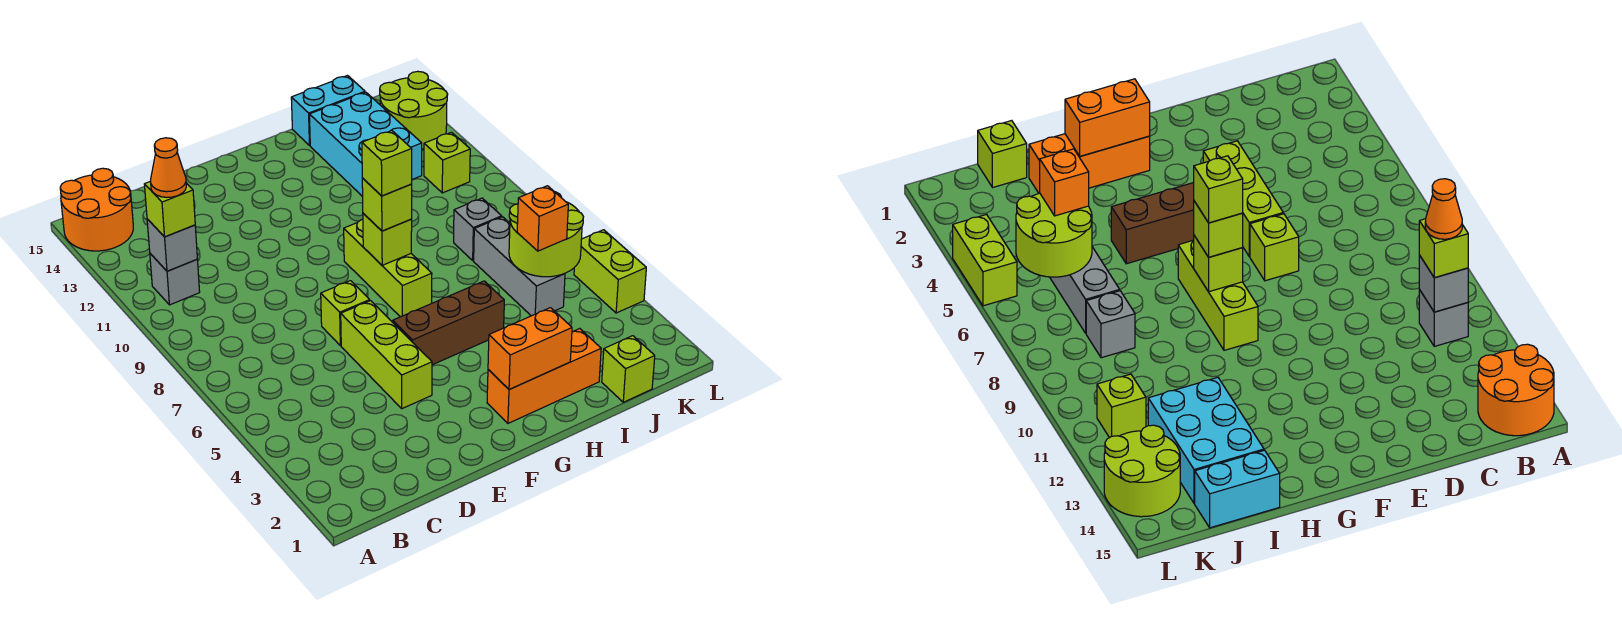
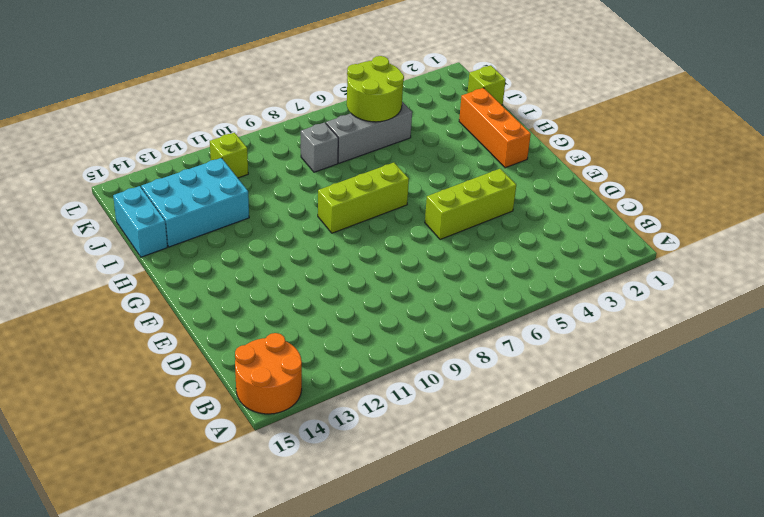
none -> grey brick B11 level 1
none -> lime brick E7 level 1
none -> brown brick F5:H5 level 1

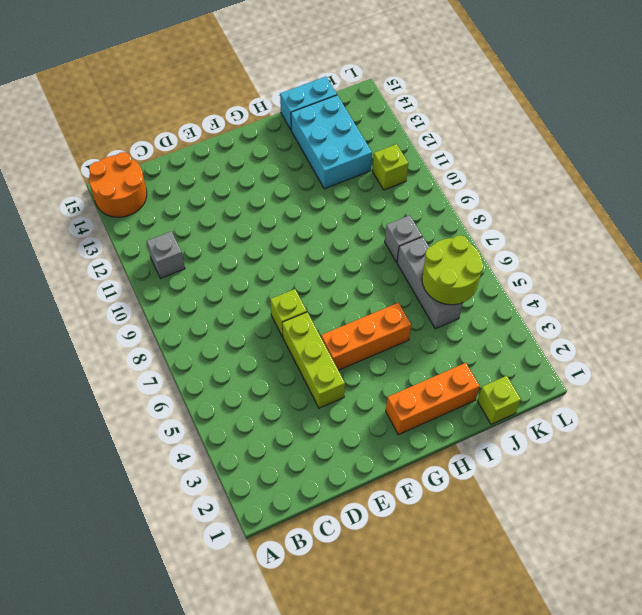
orange brick F5:H5 level 1 -> brown brick F5:H5 level 1
none -> lime brick G7:G9 level 1
none -> lime round brick K13:L14 level 1
none -> lime brick L4:L5 level 1

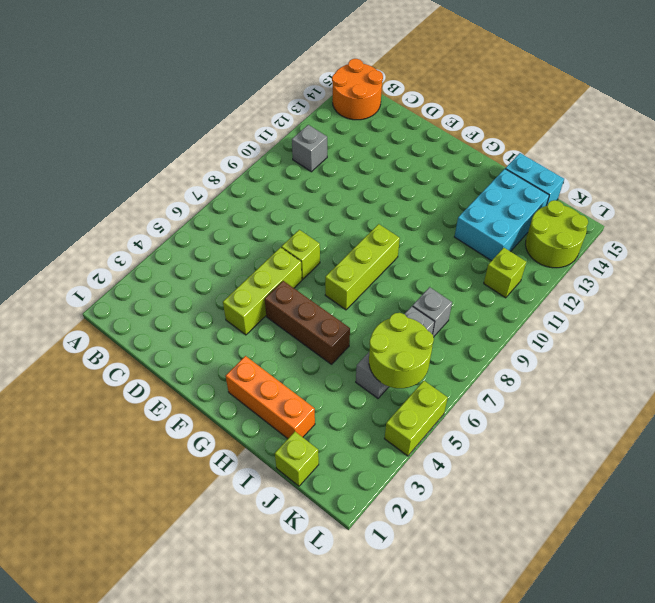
none -> grey brick B11 level 2
none -> orange brick G2:H2 level 2
none -> lime brick G8 level 2

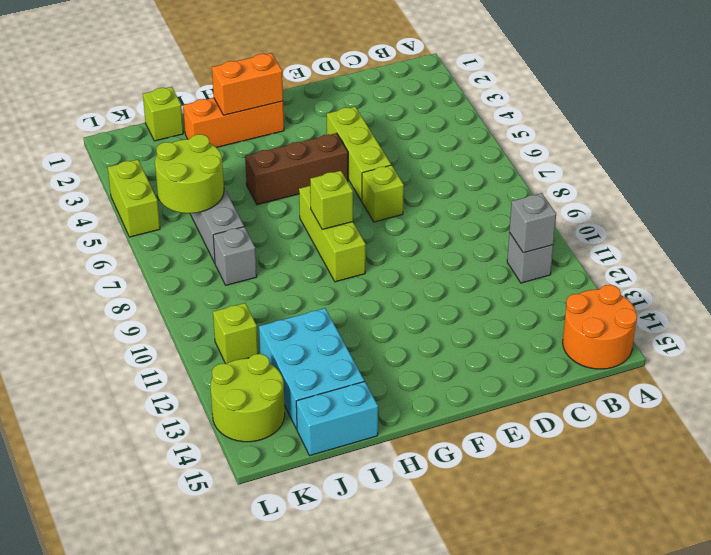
none -> lime brick B11 level 3
none -> lime brick G8 level 3
none -> orange brick J5 level 3

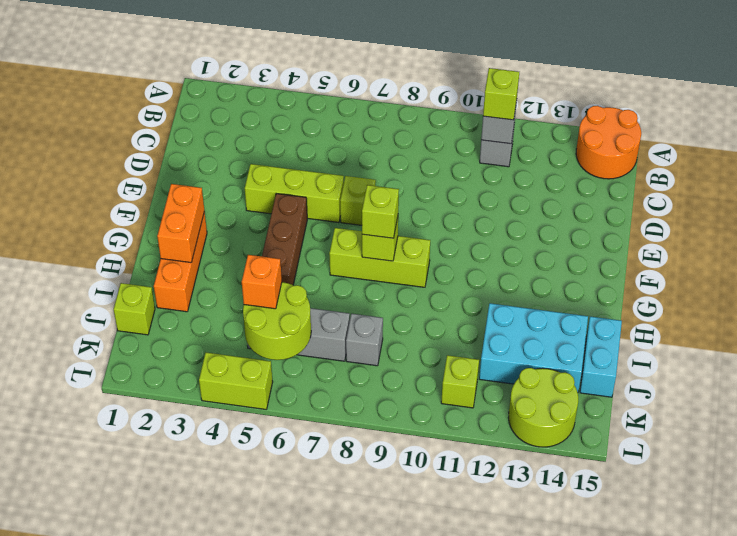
none -> orange cone B11 level 4
none -> lime brick G8 level 4

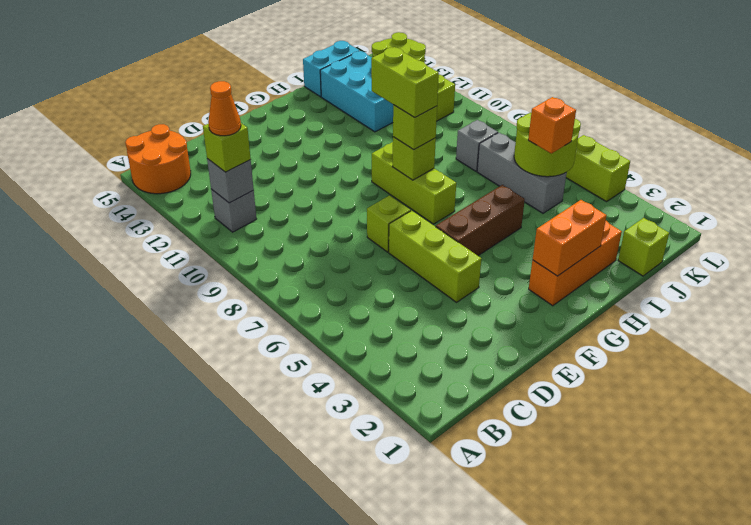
lime brick G8:G9 level 4 -> lime brick G8 level 4

